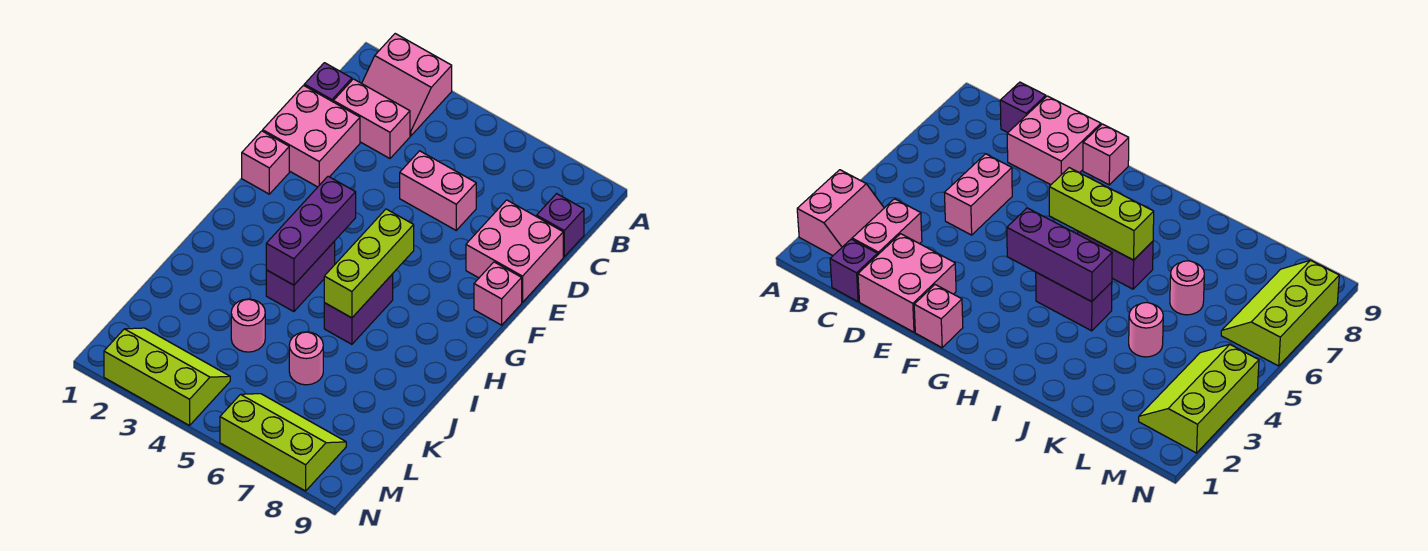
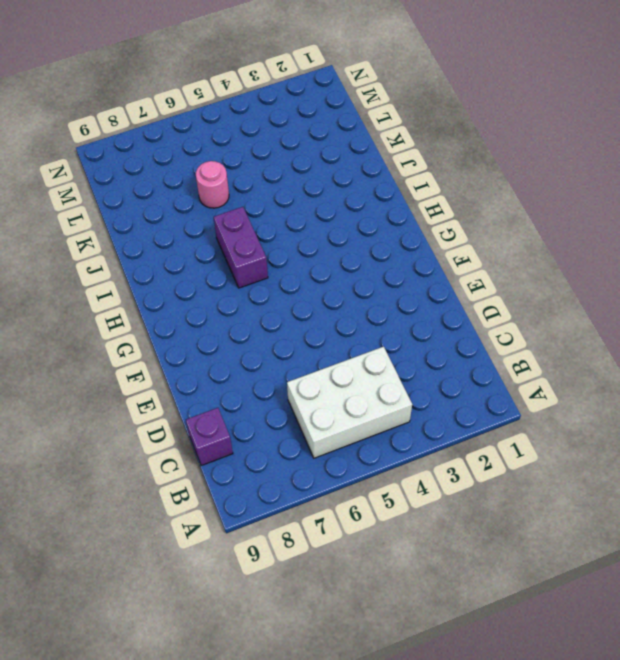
white brick B4:C6 level 1 -> none
none -> pink slope A2:B3 level 1 top A
none -> purple brick C1 level 1
none -> pink brick C2:C3 level 1

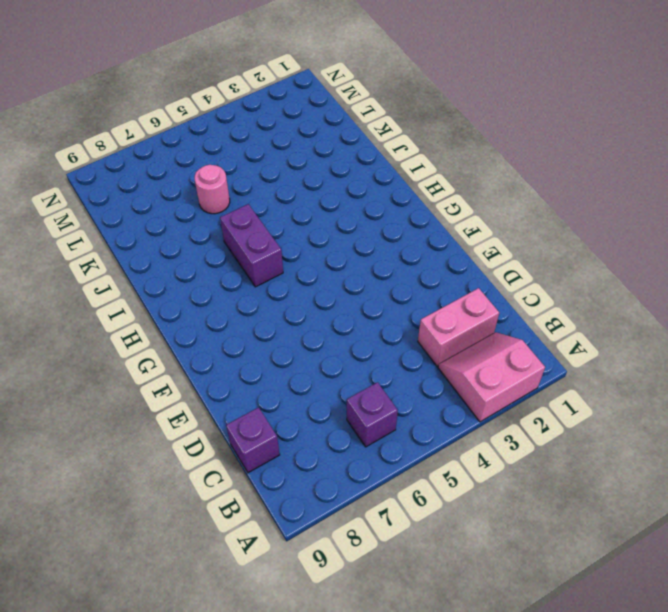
purple brick B6 level 1 -> purple brick C1 level 1
none -> pink brick D1:E2 level 1
none -> pink brick D5:D6 level 1
none -> pink brick D8:E9 level 1

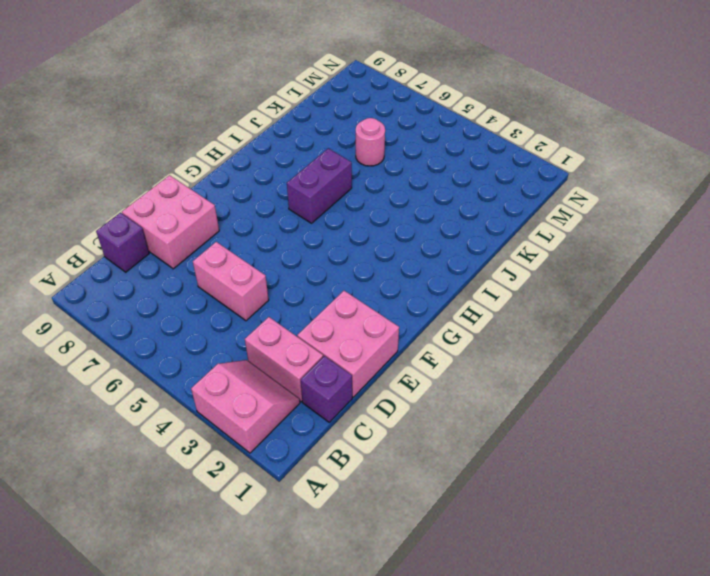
none -> pink brick F1 level 1
none -> pink brick F9 level 1
none -> purple brick H4:I4 level 1

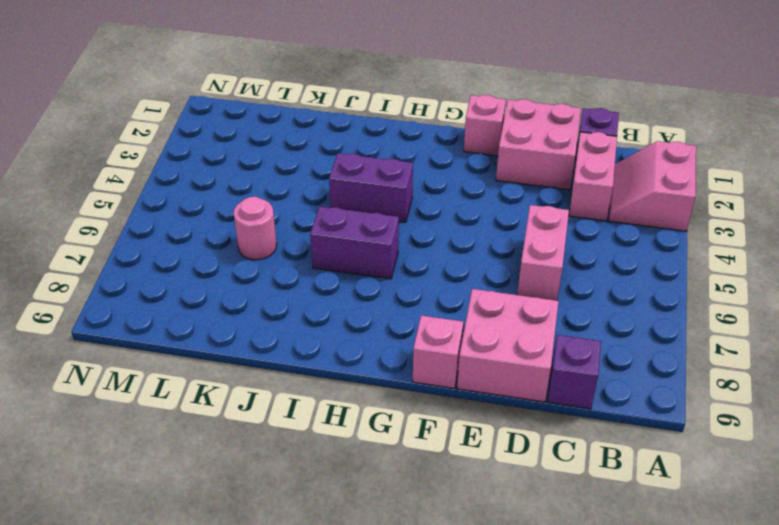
none -> pink round brick K4 level 1
none -> lime slope M2:N4 level 1 top N
none -> lime slope M6:N8 level 1 top N

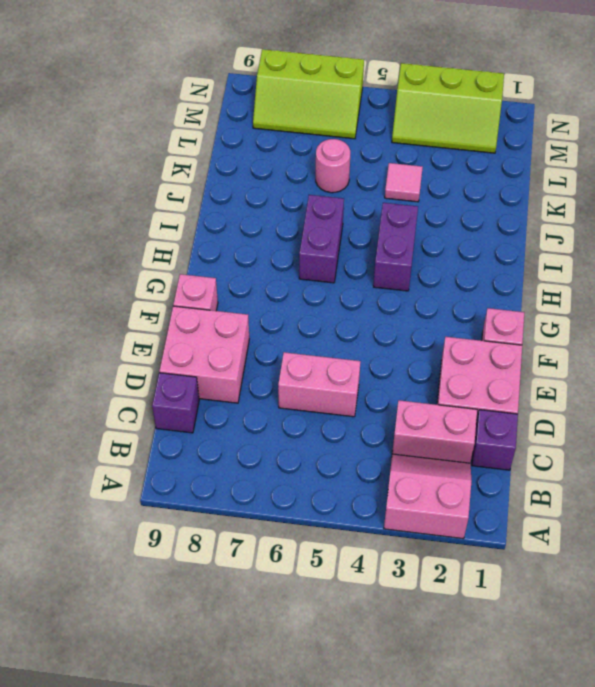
pink tile K4 level 1 -> pink round brick K4 level 1
none -> purple brick G4:I4 level 2
none -> lime brick G6:I6 level 2

